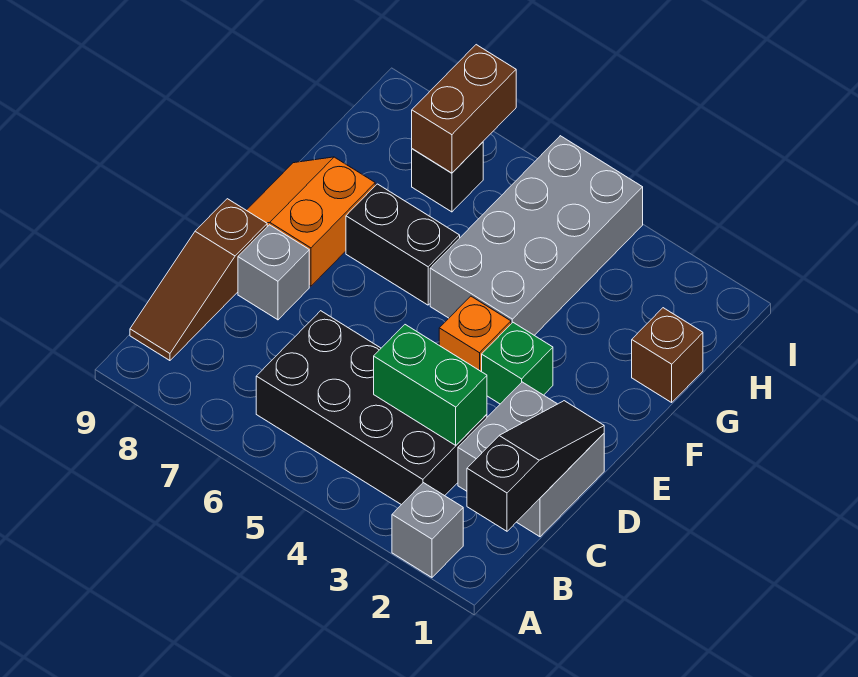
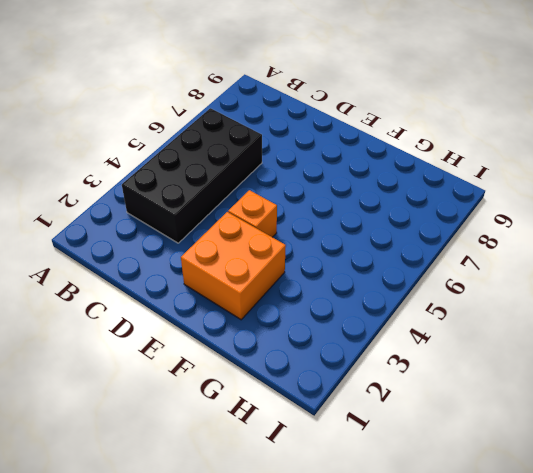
orange brick E2:F3 level 1 -> green brick E3 level 1
none -> grey brick A2 level 1
none -> brown slope B9:D9 level 1 top D
none -> grey brick C1:D2 level 1

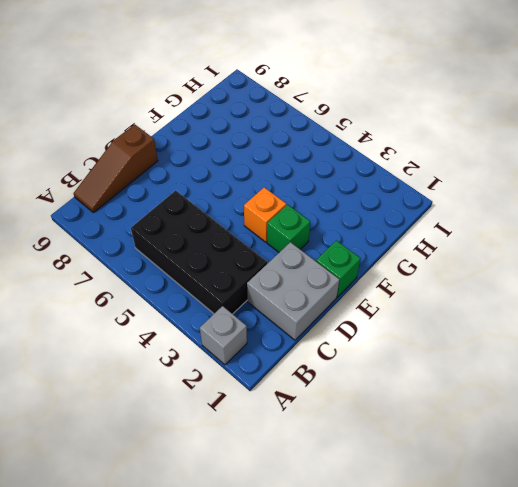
green brick E1 level 1 -> none
none -> grey brick D8 level 1
none -> orange slope E8:F9 level 1 top 8
none -> grey brick F4:I5 level 1

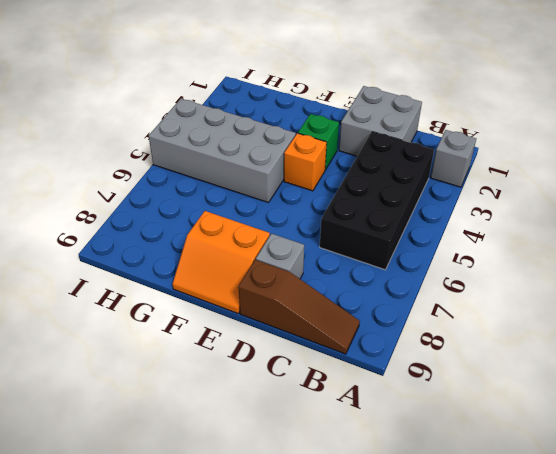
none -> black brick F6:F7 level 1
none -> brown brick G1 level 1
none -> black brick H7 level 1

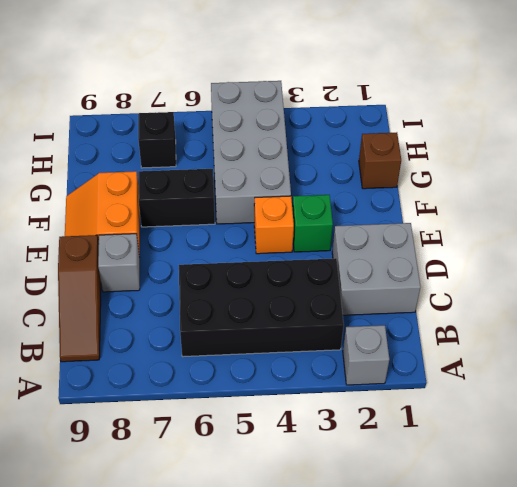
none -> black slope B1:D1 level 2 top B
none -> green brick C3:C4 level 2
none -> brown brick H7:I7 level 2

